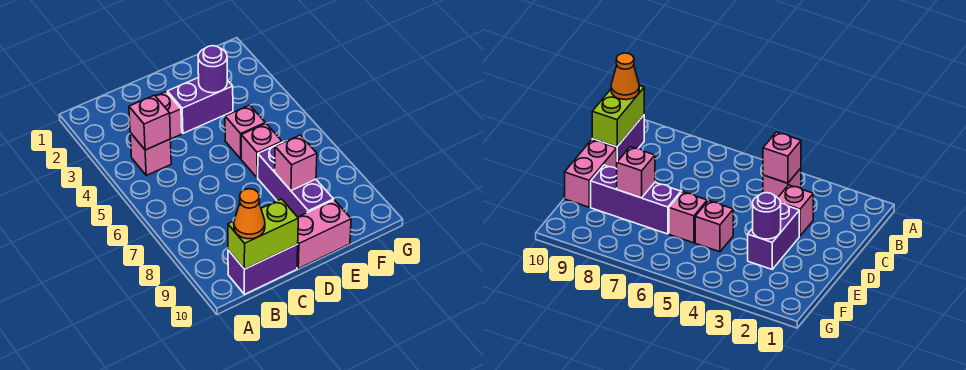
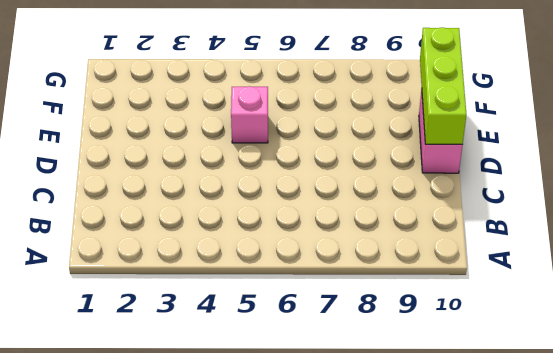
lime brick D10:F10 level 2 -> none
none -> pink brick B4 level 1
none -> purple brick B10:C10 level 1
none -> pink brick C3 level 1

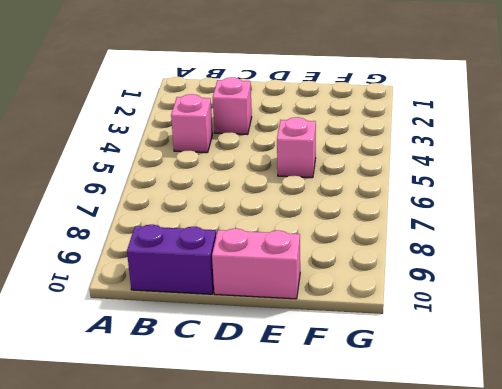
none -> purple brick D3:E3 level 1
none -> pink brick E6 level 1
none -> purple brick E7:E9 level 1

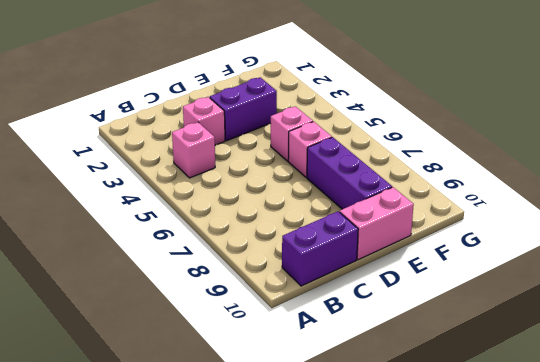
none -> pink brick B4 level 2
none -> lime brick B10:C10 level 2
none -> purple round brick E3 level 2

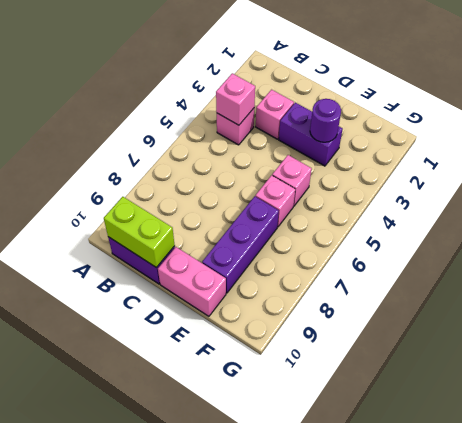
none -> pink brick E8 level 2
none -> orange cone B10 level 3

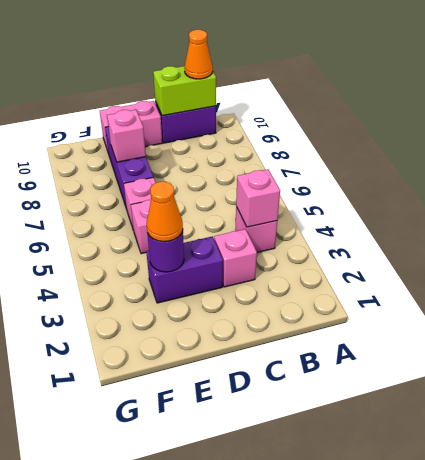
orange cone E3 level 3 -> none

